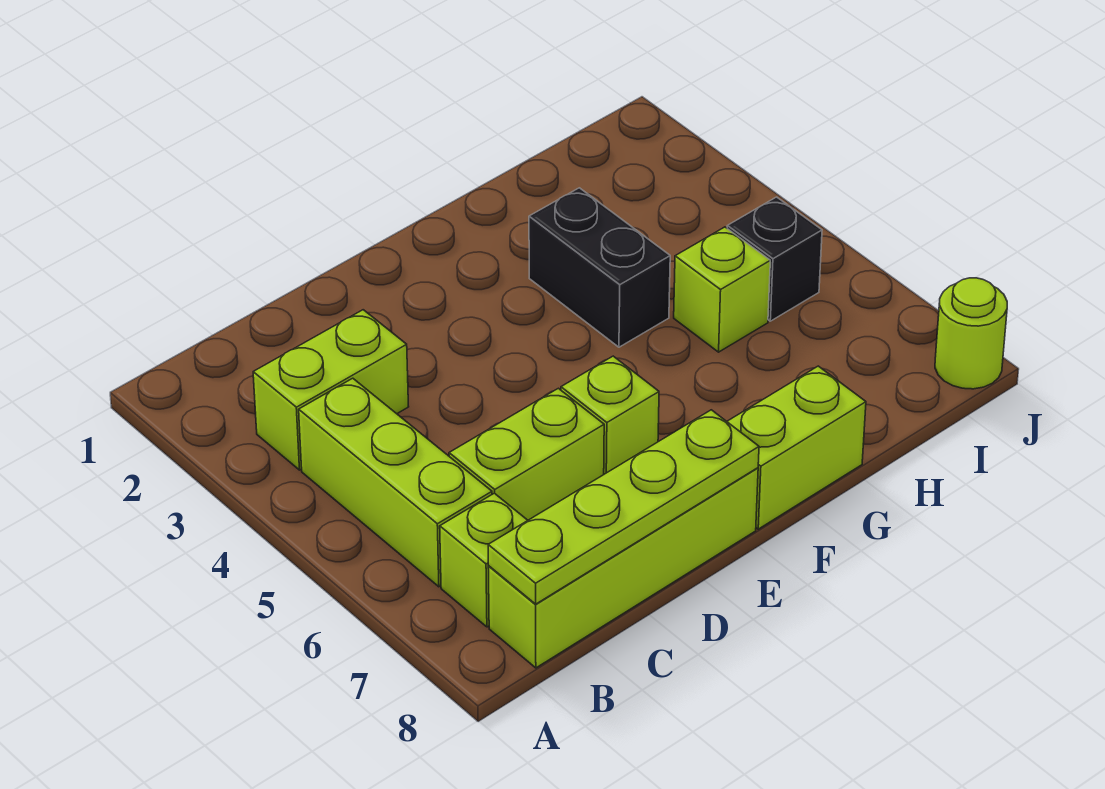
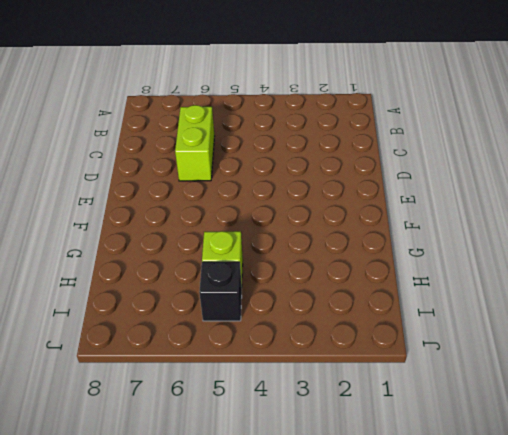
none -> lime brick B3:C3 level 1
none -> lime brick B4:B6 level 1
none -> lime brick B7 level 1

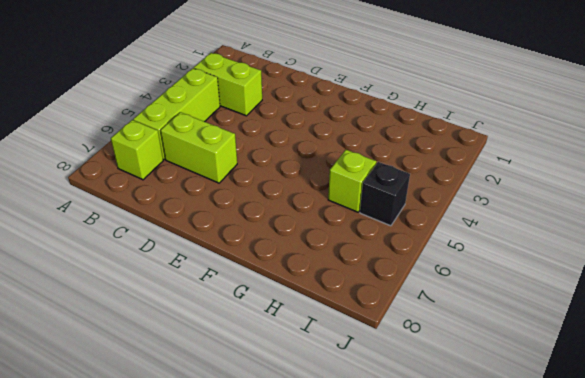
none -> lime brick B8:E8 level 1
none -> lime brick E6 level 1
none -> lime brick F8:G8 level 1

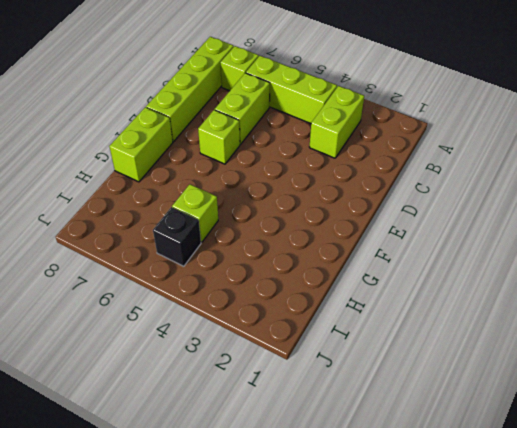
none -> black brick G3:G4 level 1
none -> lime round brick J8 level 1
none -> lime plate B8:E8 level 2

